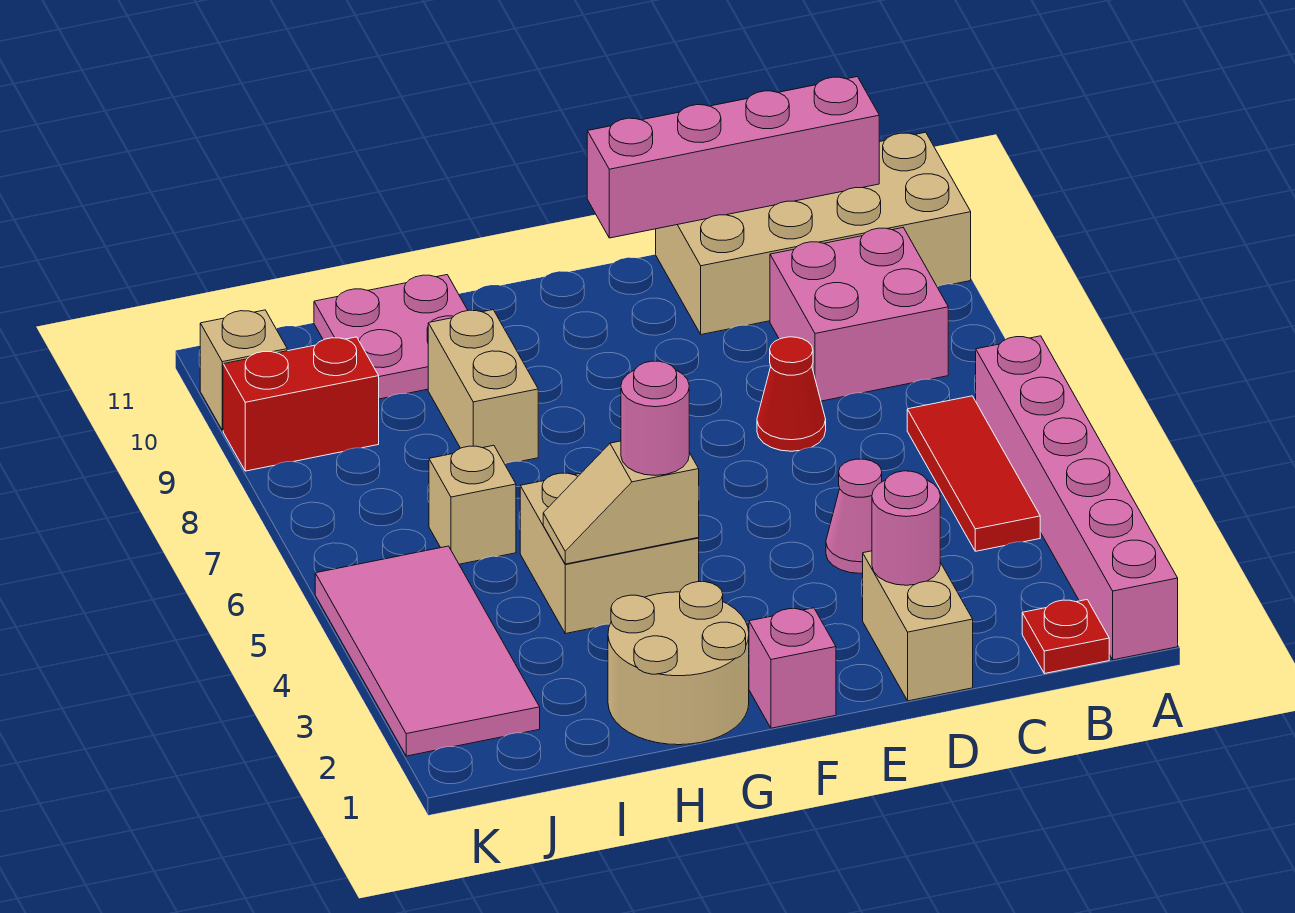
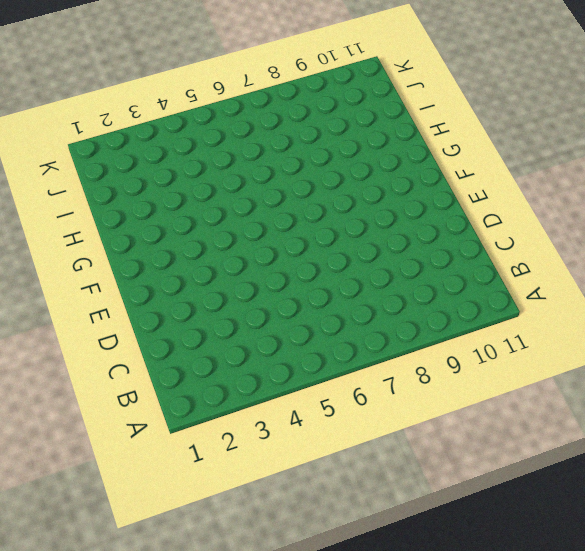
none -> pink brick A1:A6 level 1
none -> tan brick A10:D11 level 1
none -> red plate B1 level 1

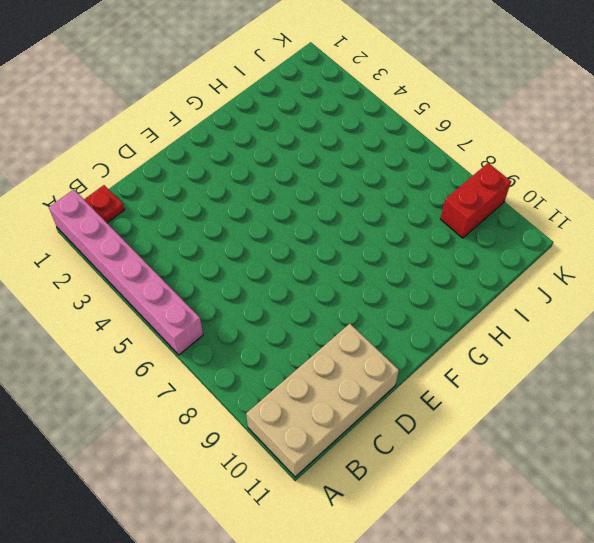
none -> red tile B4:B6 level 1
none -> pink brick B8:C9 level 1
none -> tan brick D1:D2 level 1

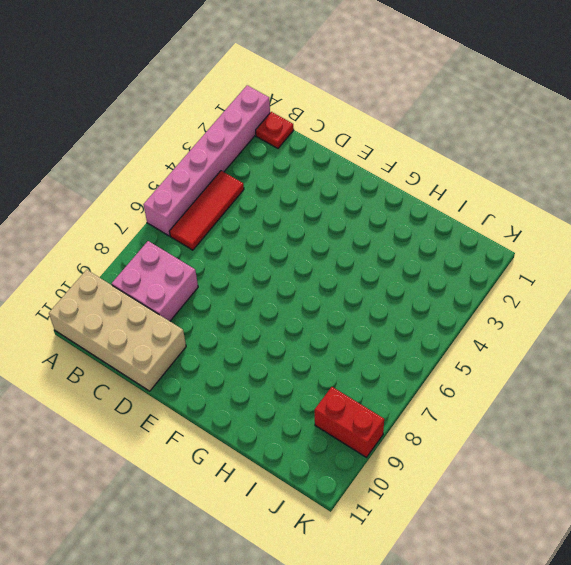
none -> tan brick D1:D2 level 1
none -> pink cone D4 level 1
none -> red cone D7 level 1

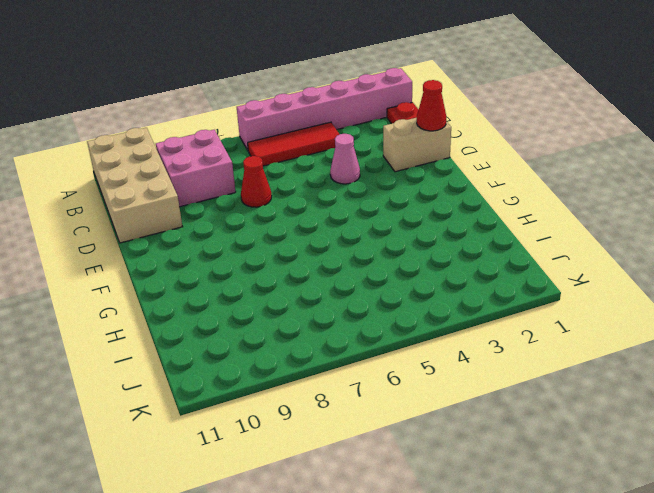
red cone D1 level 2 -> none
none -> pink brick F1 level 1
none -> tan round brick G1:H2 level 1
none -> tan brick G4:H5 level 1

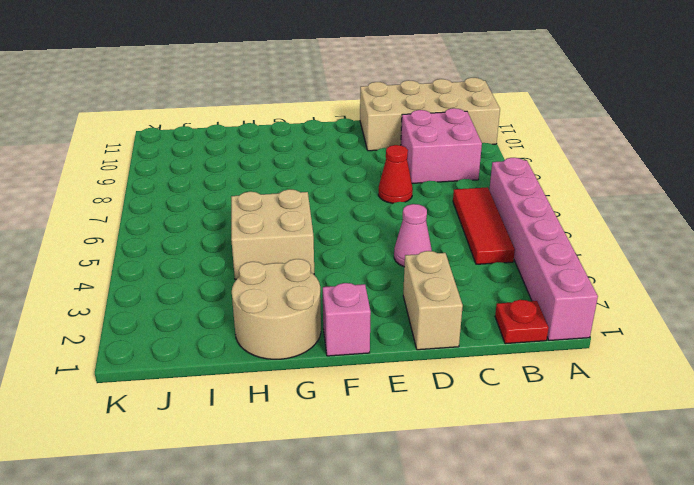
none -> tan brick H8:H9 level 1
none -> pink plate H10:I11 level 1
none -> tan brick I6 level 1

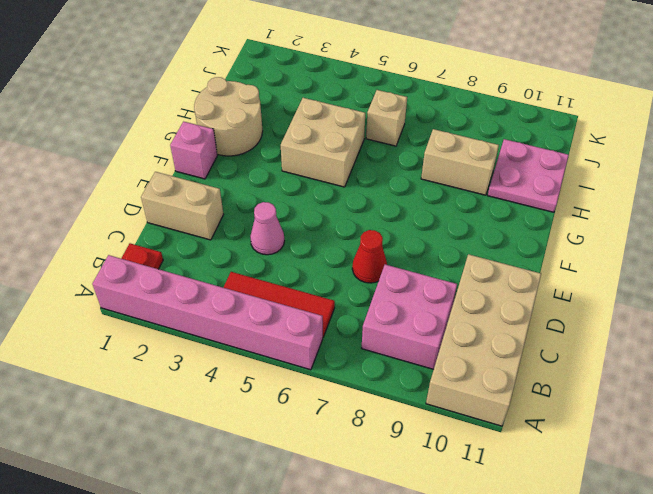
none -> pink tile J2:K5 level 1
none -> red brick J9:K9 level 1
none -> tan brick K10 level 1

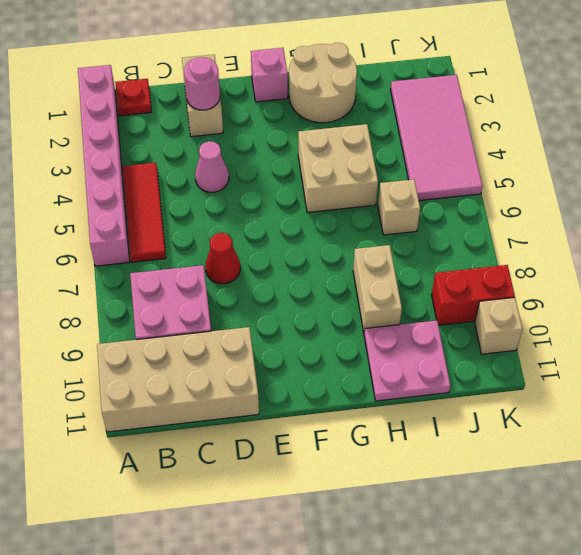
none -> pink brick B11:E11 level 2
none -> tan slope G4:H4 level 2 top G
none -> pink round brick G4 level 3

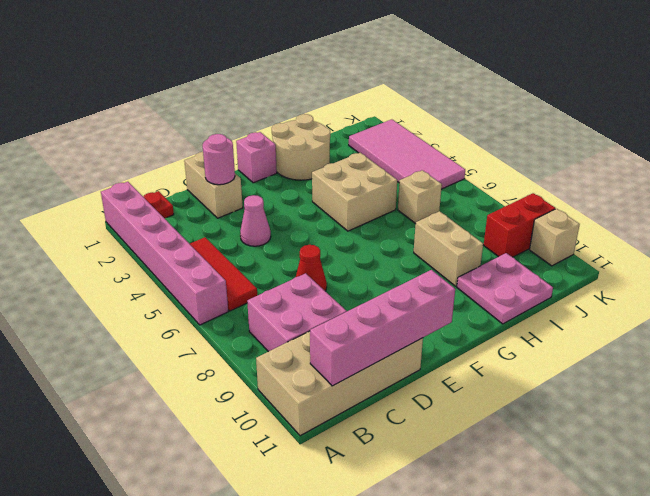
none -> tan slope G4:H4 level 2 top G
none -> pink round brick G4 level 3

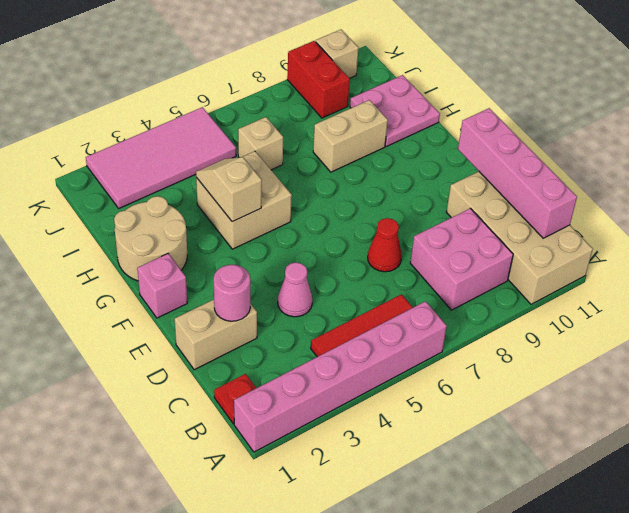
none -> pink round brick G4 level 3

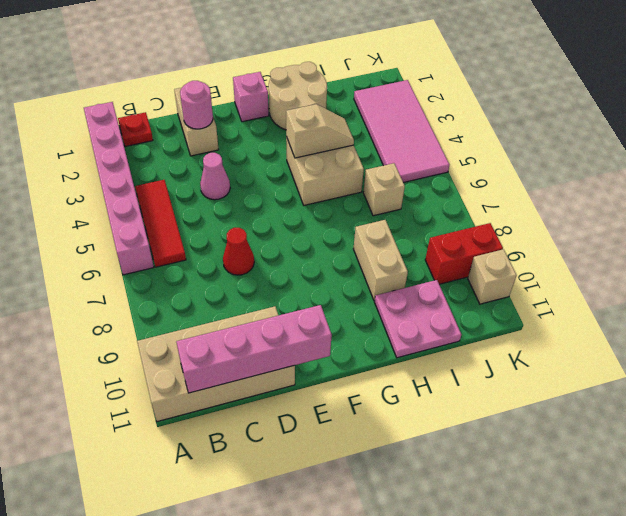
none -> pink brick B8:C9 level 1
none -> pink round brick G4 level 3

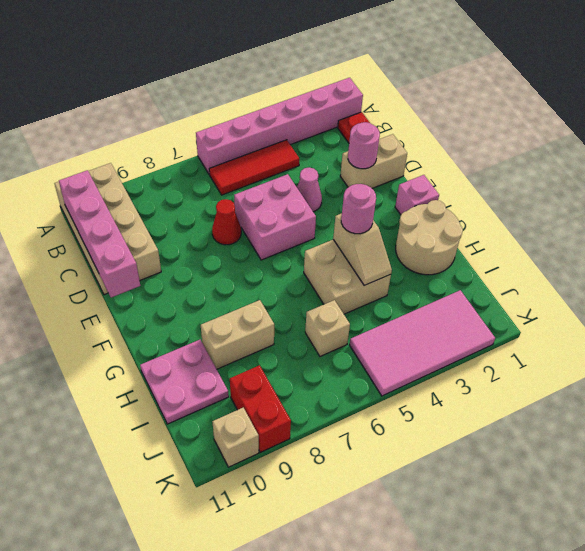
pink brick D5:E6 level 1 -> pink brick B8:C9 level 1

